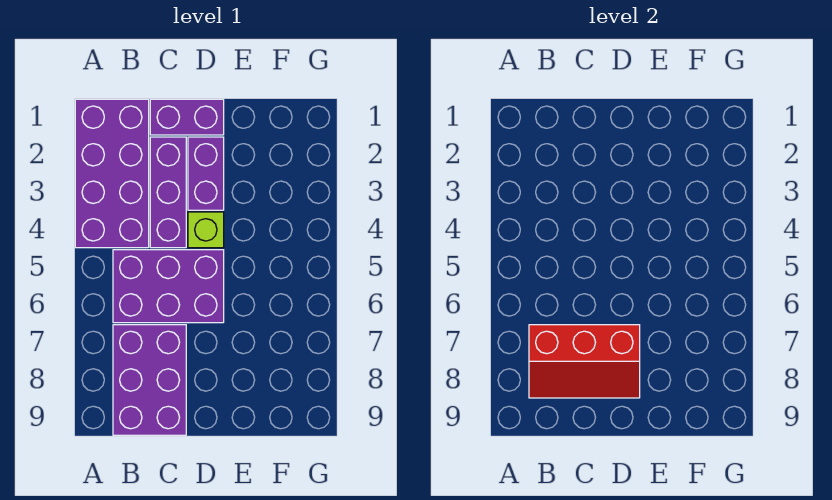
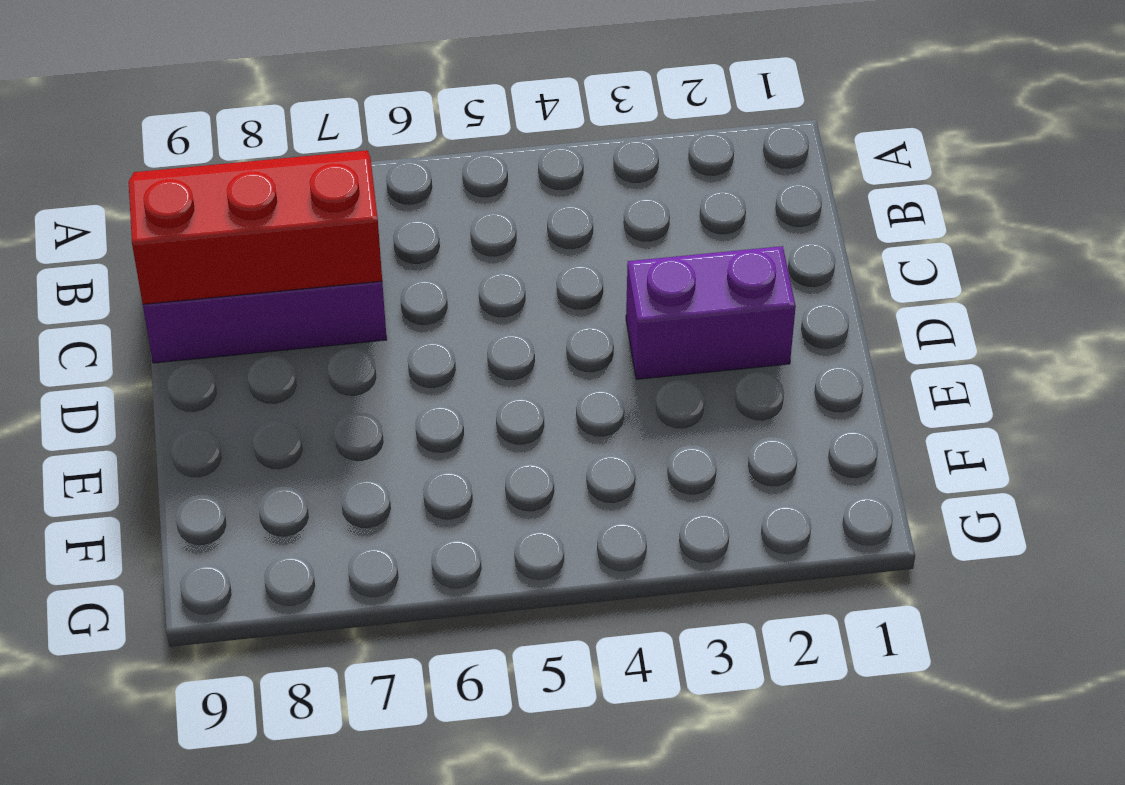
red slope B7:C9 level 2 top C -> red slope B7:D8 level 2 top 7
none -> purple brick A1:B4 level 1
none -> purple brick B5:D6 level 1

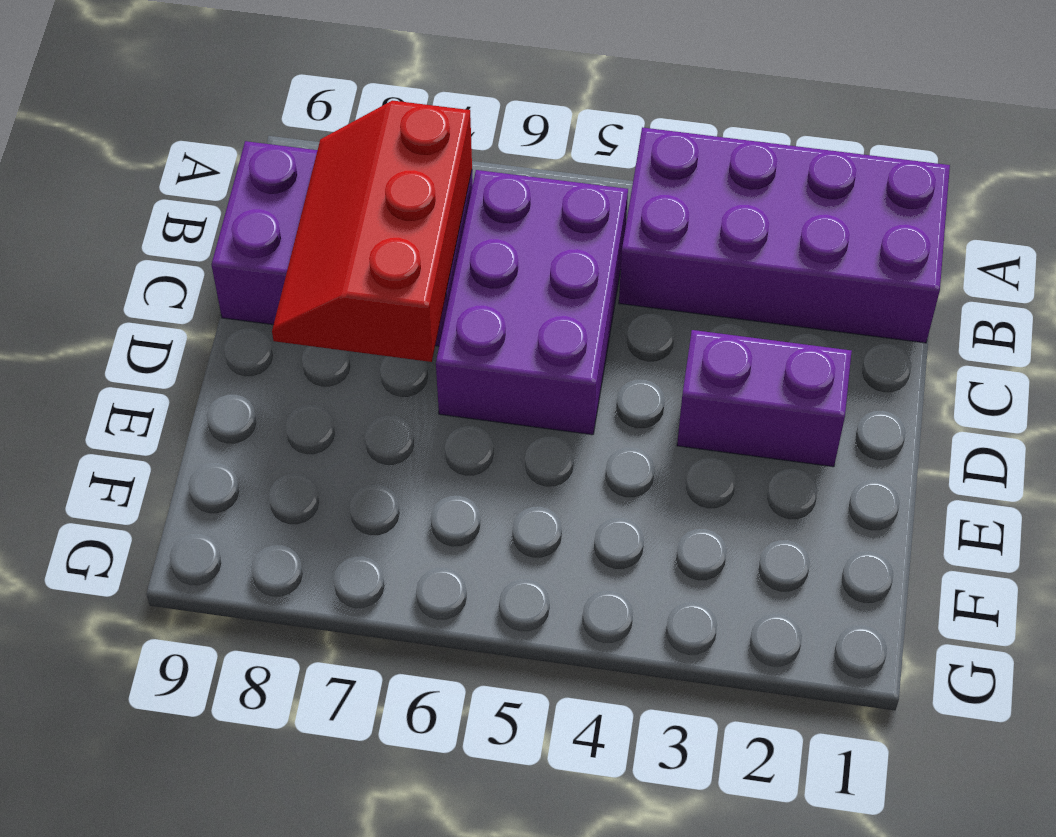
none -> purple brick C1:D1 level 1
none -> purple brick C2:C4 level 1

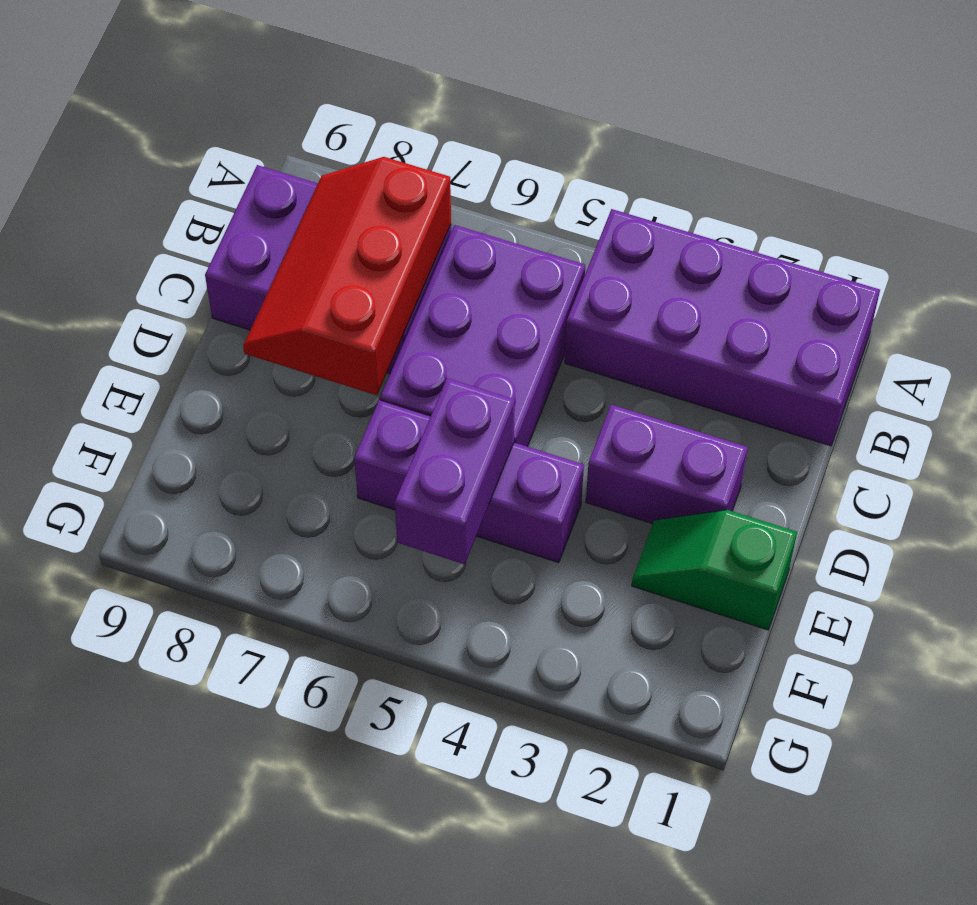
green slope E1:E2 level 1 top 1 -> none
purple brick E4:E6 level 1 -> purple brick C2:C4 level 1
purple brick E5:F5 level 2 -> purple brick C1:D1 level 1
none -> lime brick D4 level 1

